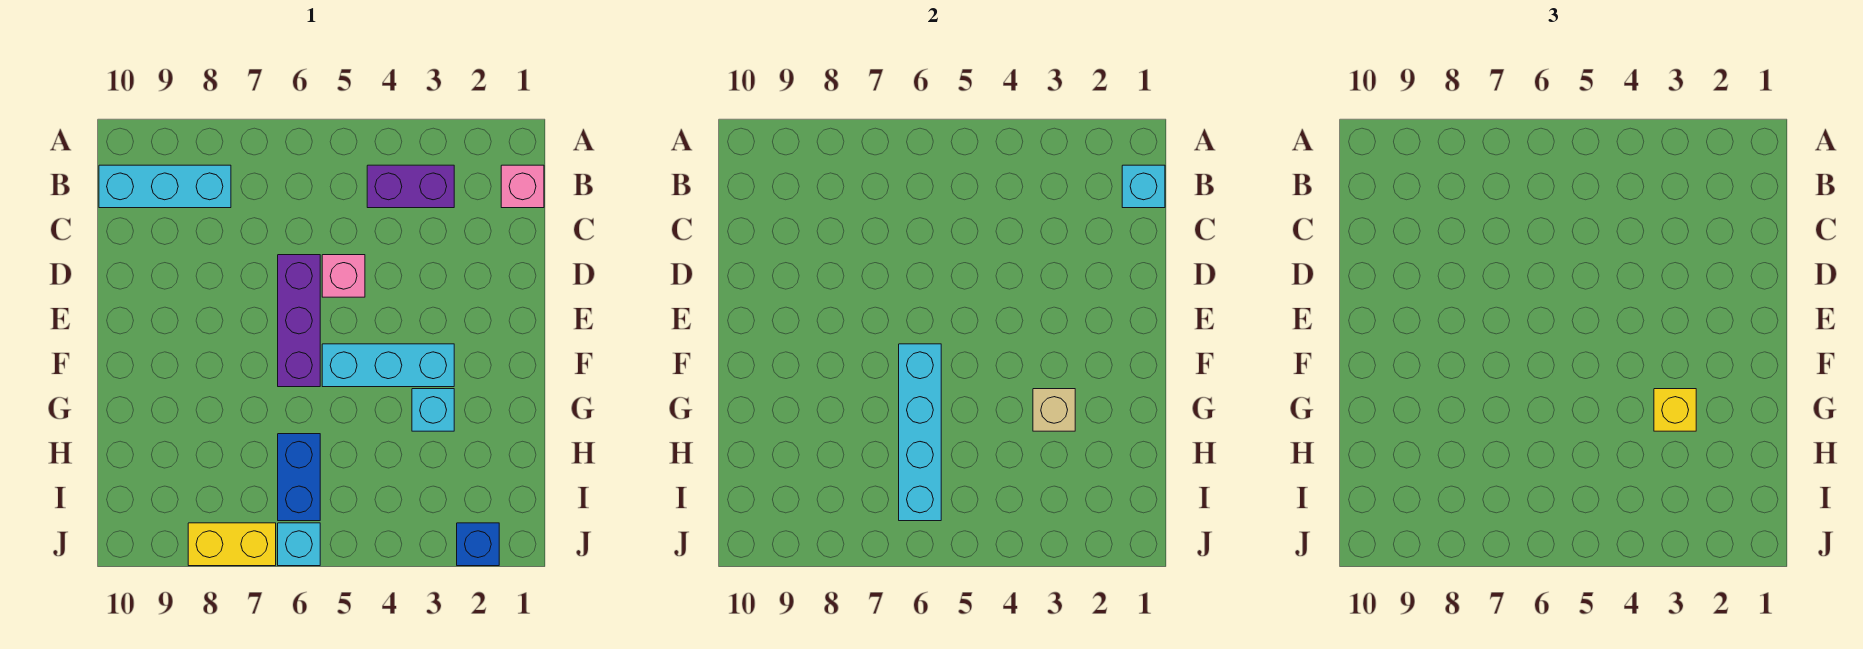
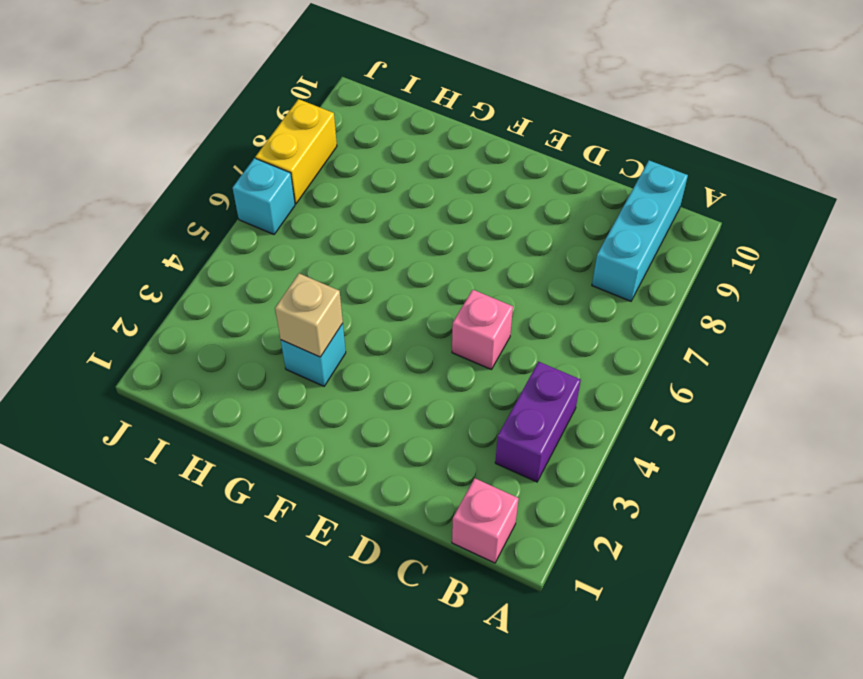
none -> purple brick D6:F6 level 1
none -> cyan brick F3:F5 level 1
none -> blue brick H6:I6 level 1

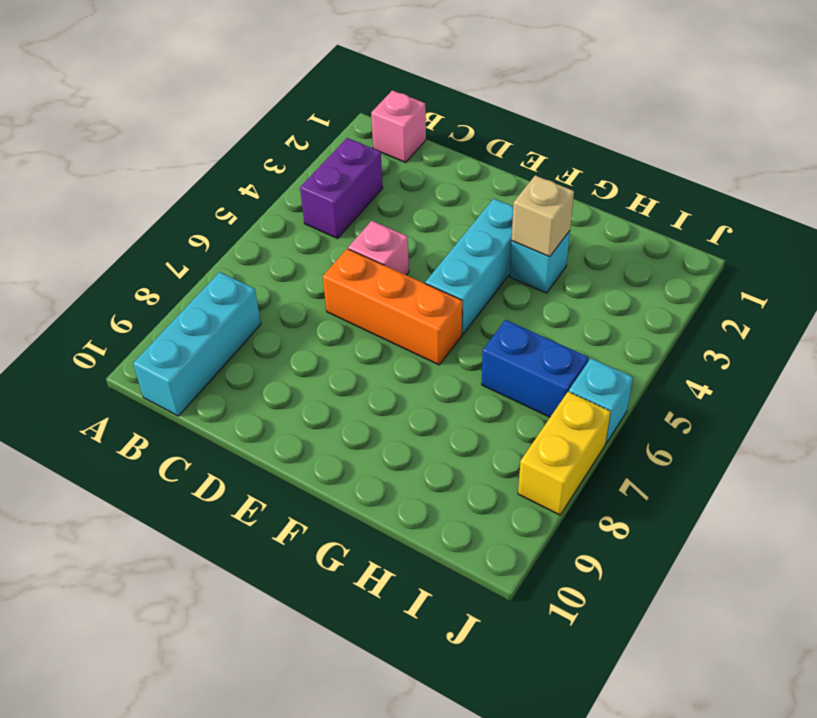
orange brick D6:F6 level 1 -> purple brick D6:F6 level 1
none -> blue brick J2 level 1
none -> cyan brick B1 level 2
none -> cyan brick F6:I6 level 2

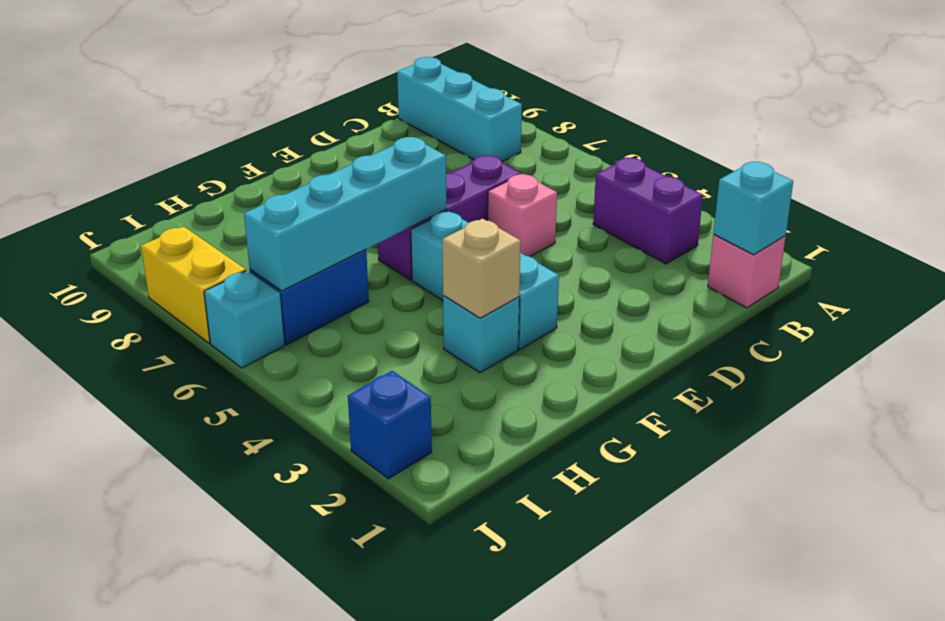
none -> yellow brick G3 level 3

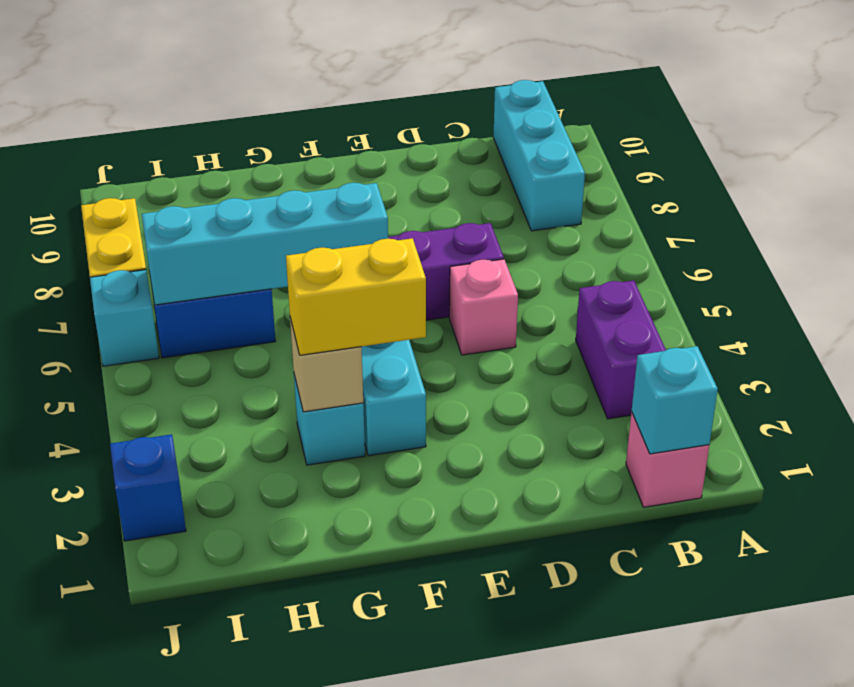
yellow brick F3:G3 level 3 -> yellow brick G3 level 3

